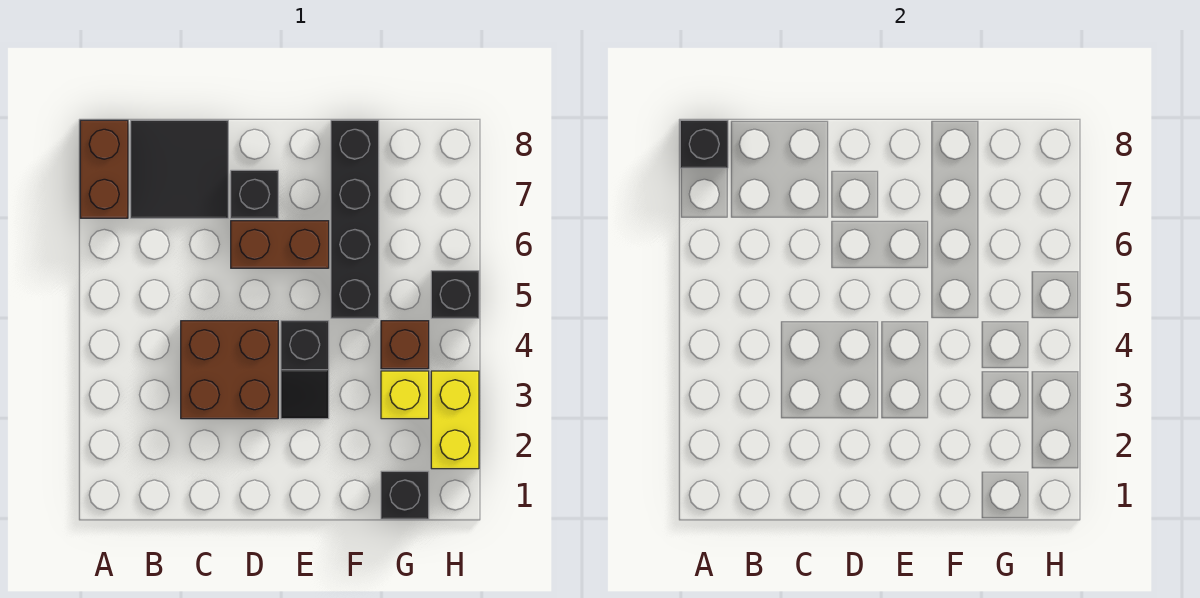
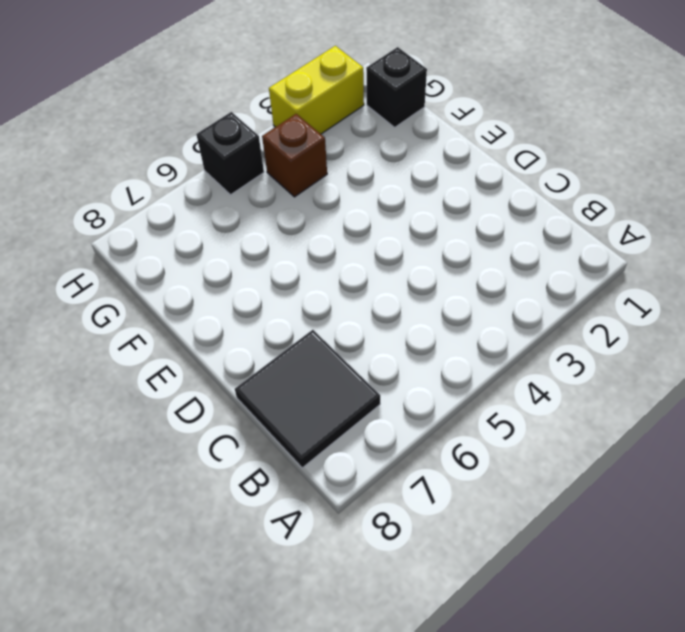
none -> brown brick A7:A8 level 1
none -> brown brick C3:D4 level 1
none -> brown brick D6:E6 level 1

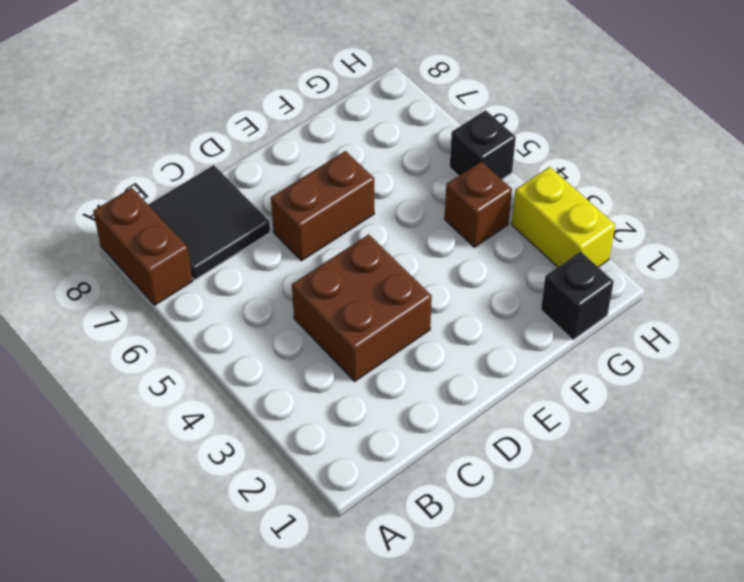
none -> black brick D7 level 1
none -> black slope E3:E4 level 1 top 4
none -> black brick F5:F8 level 1

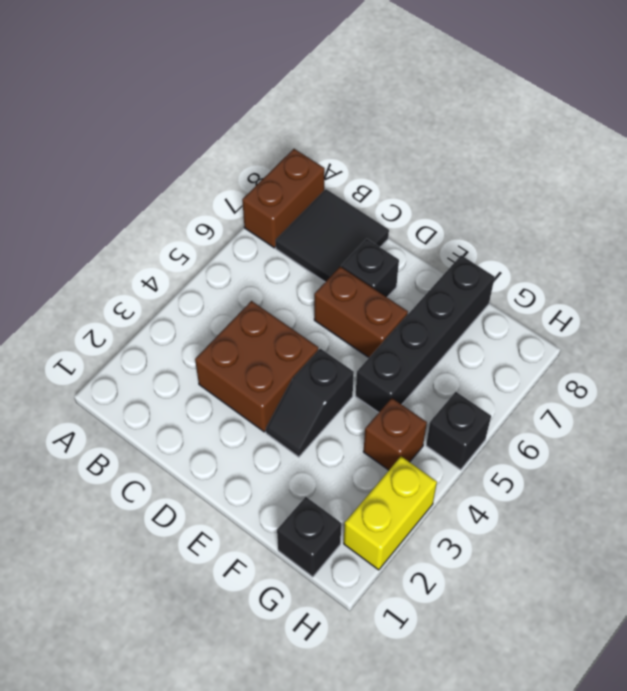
none -> yellow brick G3 level 1
none -> black brick A8 level 2

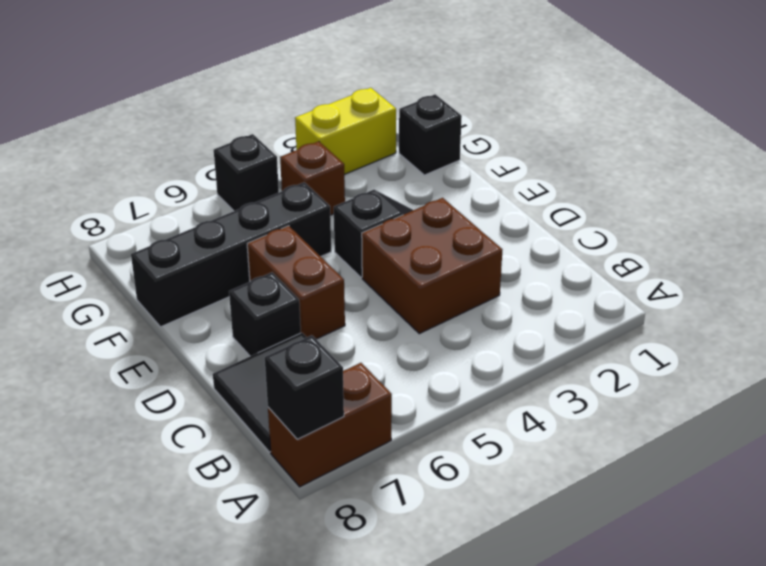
none -> yellow brick G3 level 1

